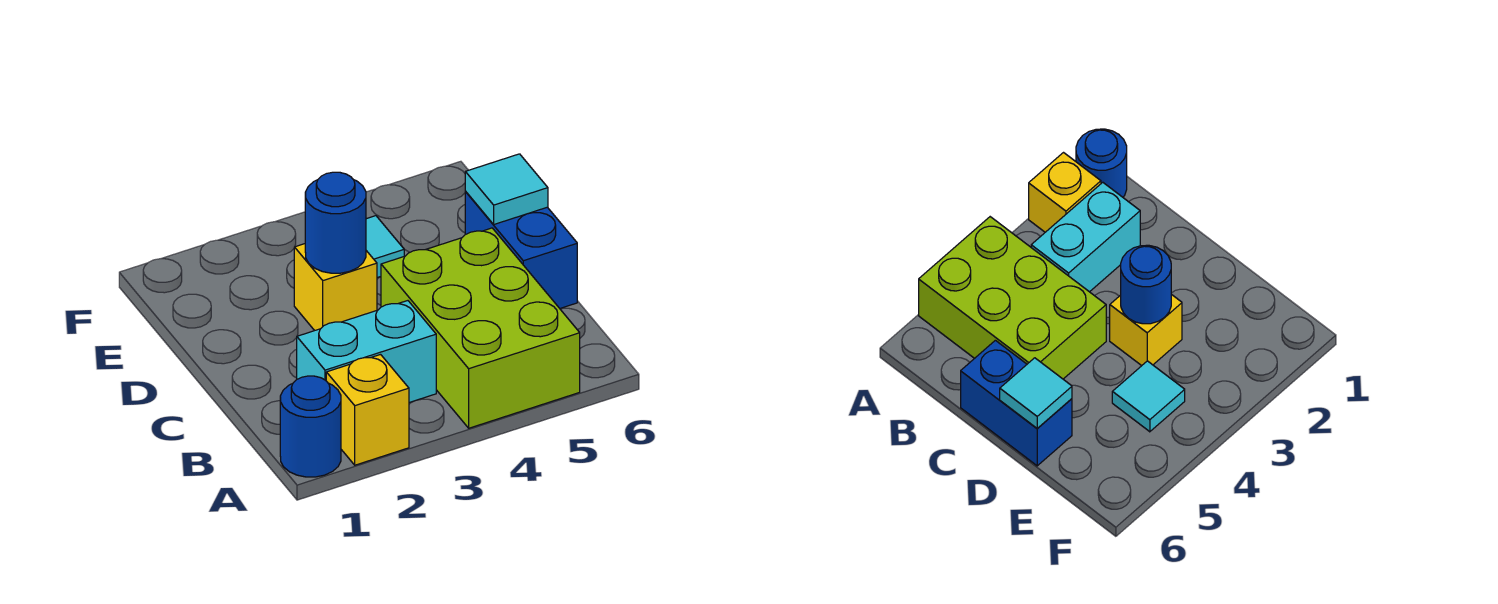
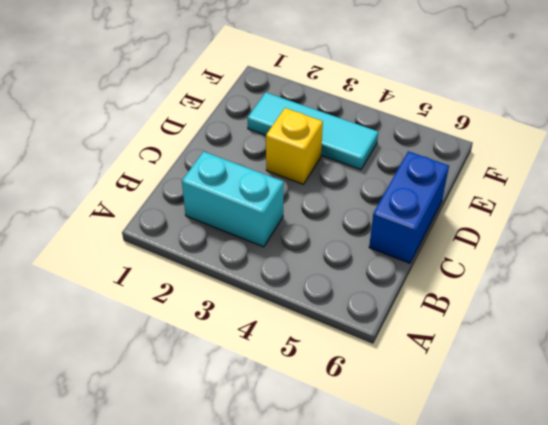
cyan tile E2:E4 level 1 -> cyan tile E4 level 1
none -> blue round brick A1 level 1
none -> yellow brick A2 level 1

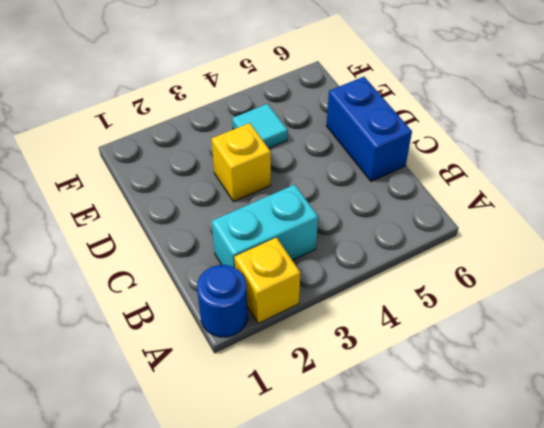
none -> lime brick A4:C5 level 1
none -> blue round brick D3 level 2

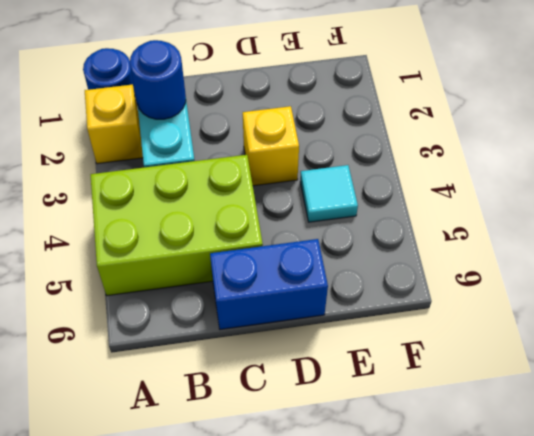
blue round brick B2 level 2 -> blue round brick D3 level 2
none -> cyan tile D6 level 2

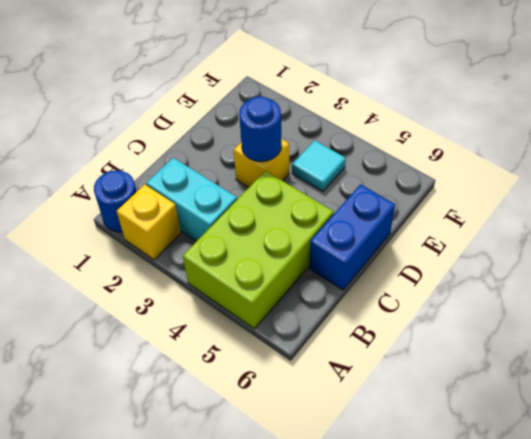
none -> cyan tile D6 level 2

